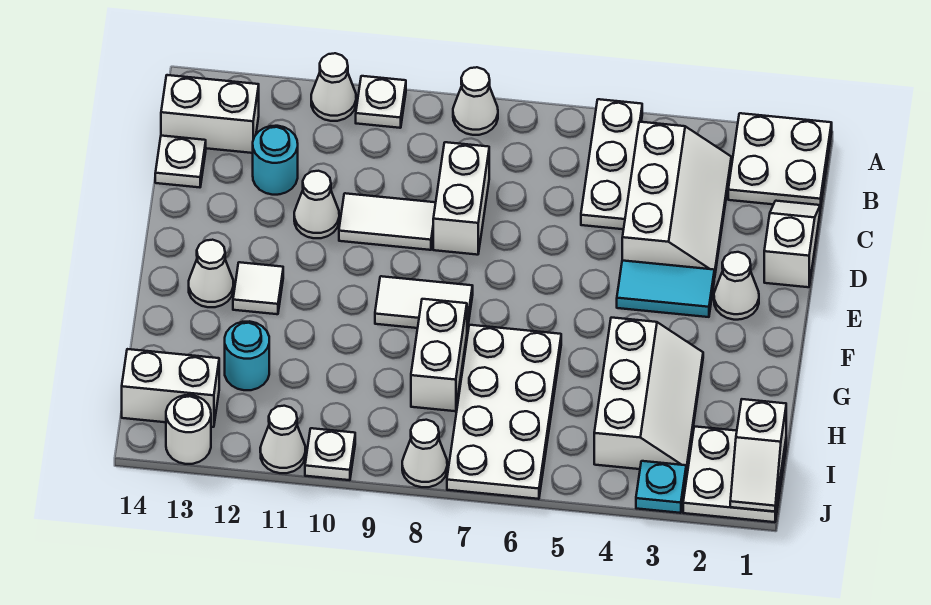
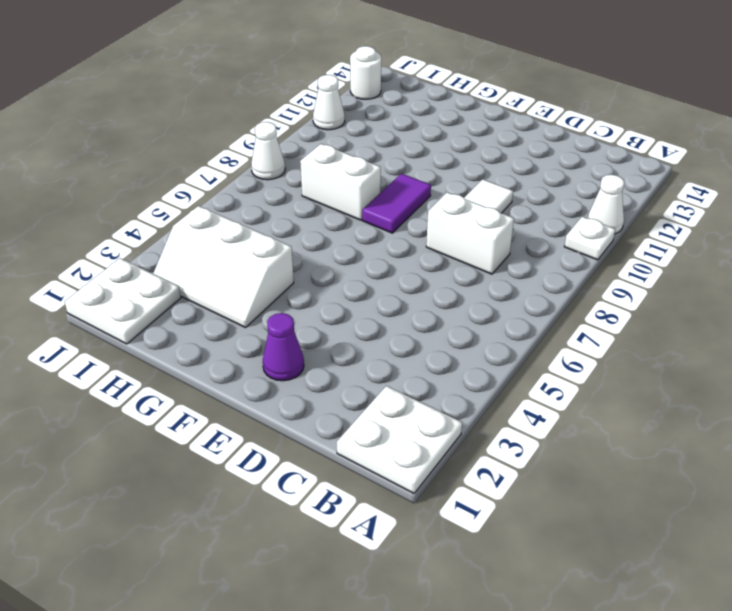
purple cone E2 level 1 -> white cone E2 level 1
purple tile F8:F9 level 1 -> white tile F8:F9 level 1
none -> white plate A5:C5 level 1
none -> white cone A8 level 1
none -> white slope B3:D4 level 1 top 4
none -> white brick B13:B14 level 1

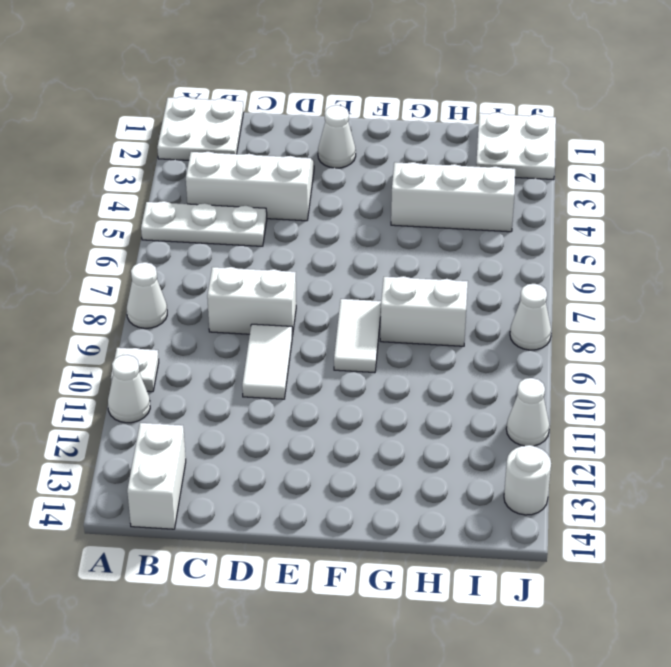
none -> white slope C1:D1 level 1 top D
none -> cyan round brick C12 level 1
none -> white plate C14 level 1
none -> white cone D11 level 1

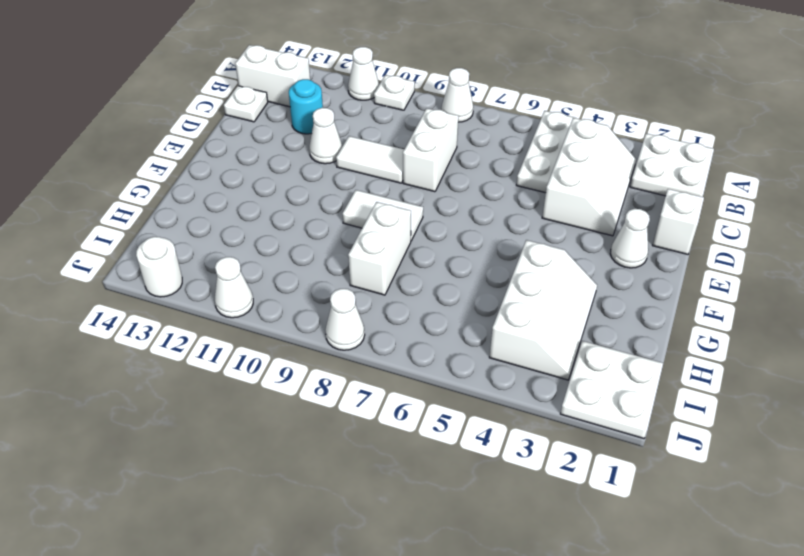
none -> cyan tile E3:E4 level 1
none -> white tile F12 level 1
none -> white cone F13 level 1
none -> white plate G6:J7 level 1

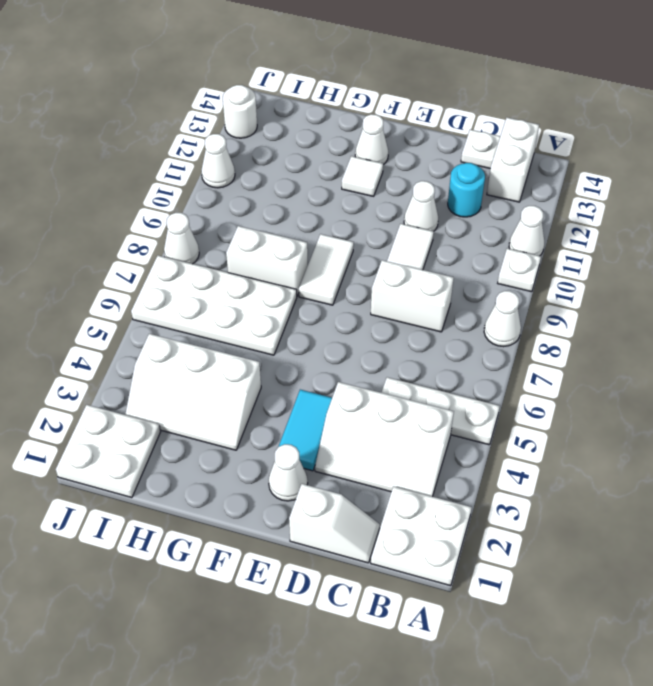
none -> cyan round brick H12 level 1
none -> white brick I13:I14 level 1
none -> cyan plate J3 level 1
none -> white plate J10 level 1

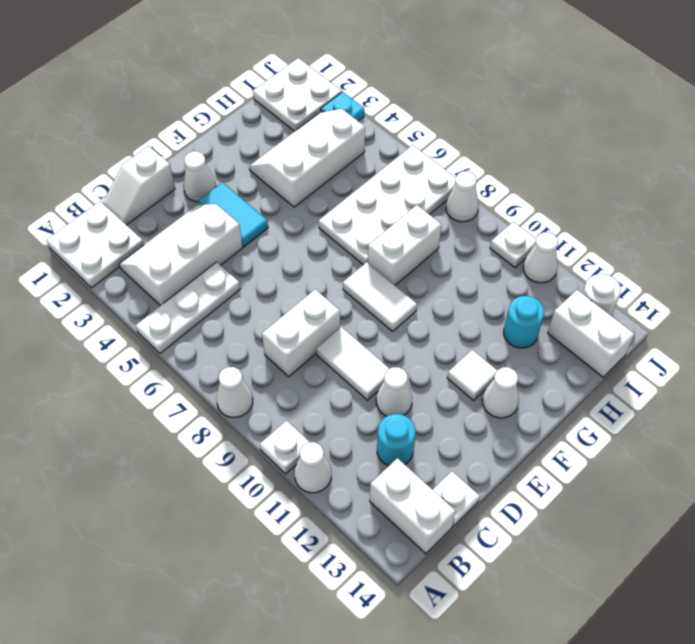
none -> white slope I1:J1 level 2 top I

